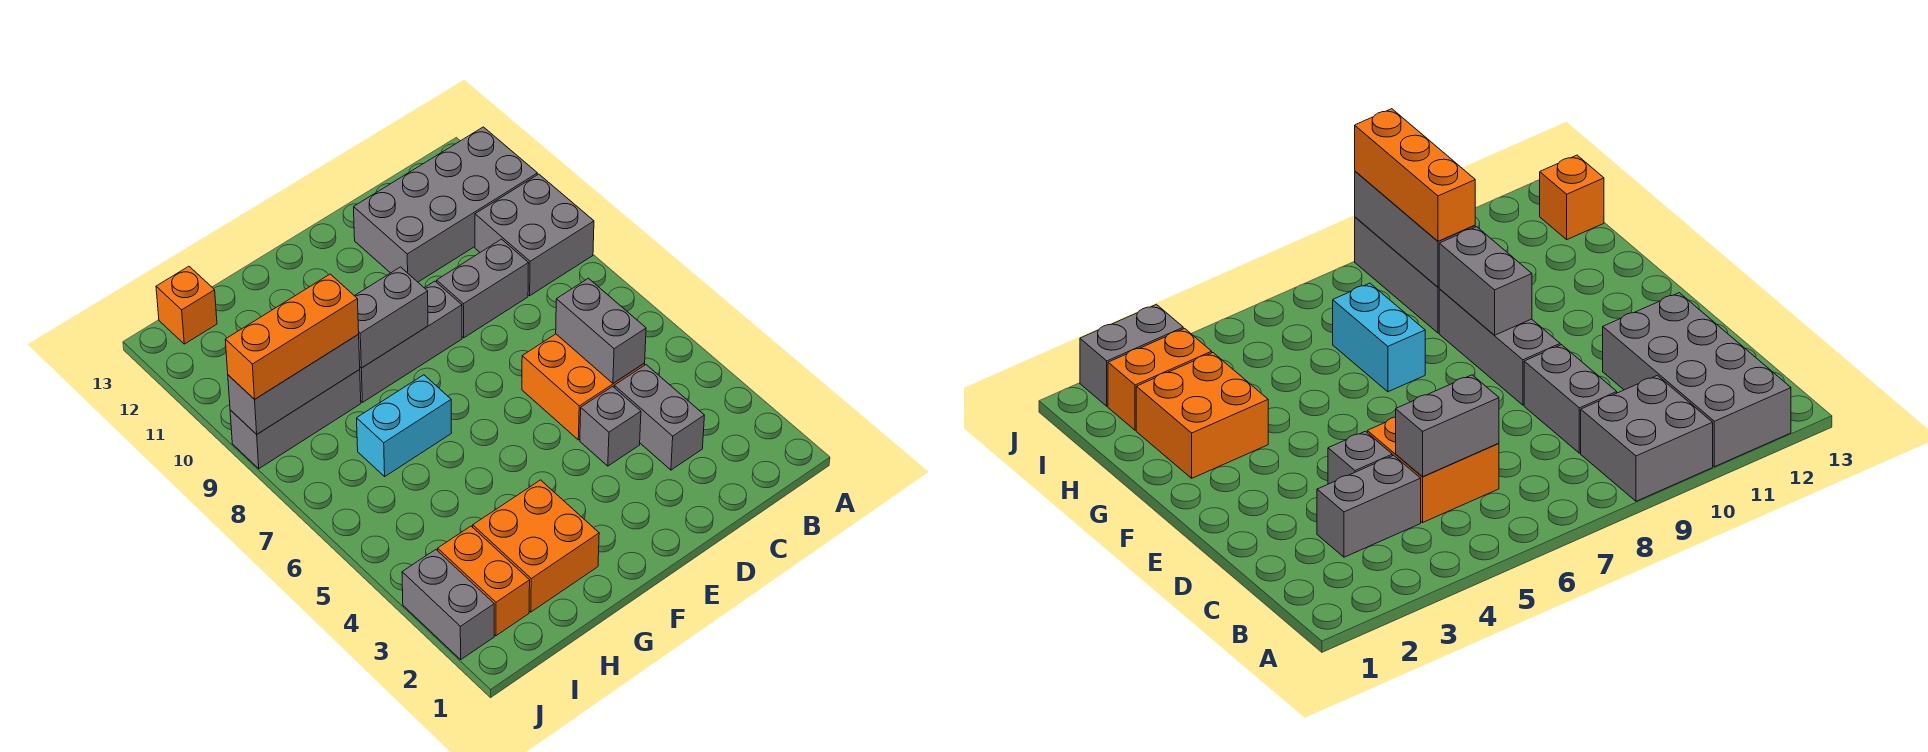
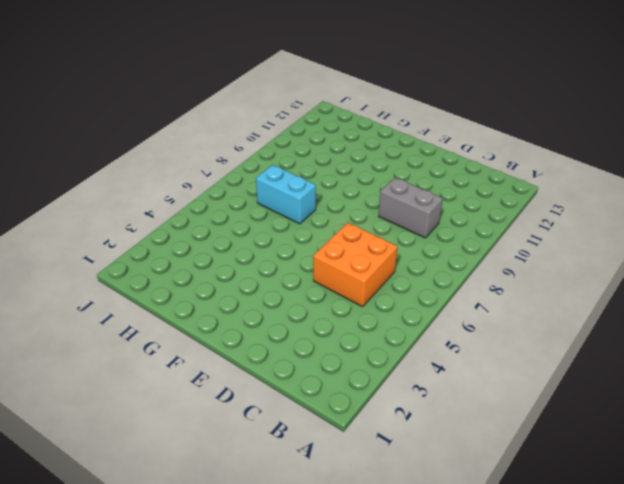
none -> grey brick A9:B10 level 1
none -> grey brick A11:D12 level 1
none -> grey brick C3:C4 level 1

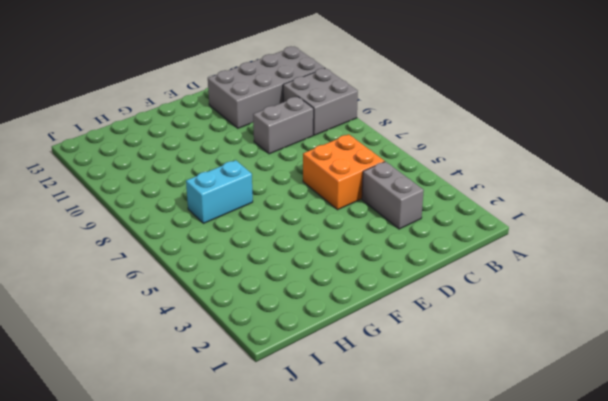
none -> grey brick D4 level 1
none -> grey brick E9:G9 level 1
none -> orange brick G2:H3 level 1

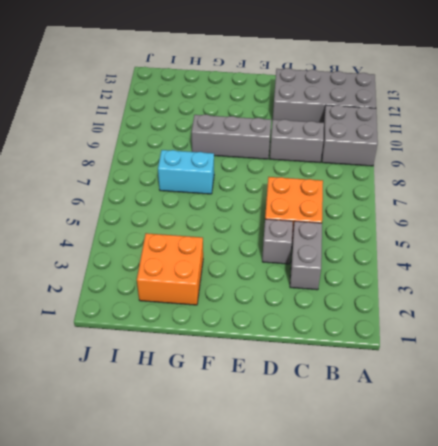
none -> grey brick H9:J9 level 1
none -> orange brick I2:I3 level 1
none -> orange brick I13 level 1

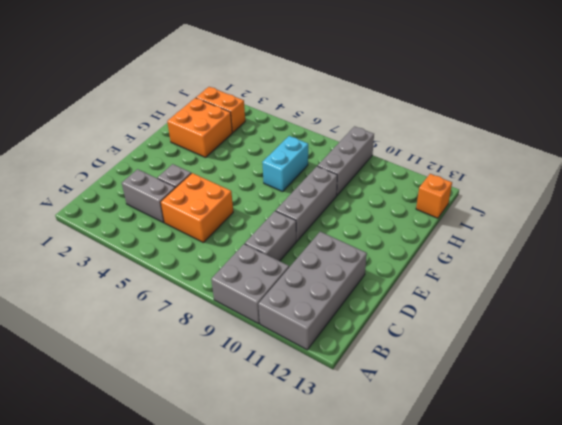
none -> grey brick J2:J3 level 1
none -> grey brick C5:C6 level 2
none -> grey brick F9:G9 level 2

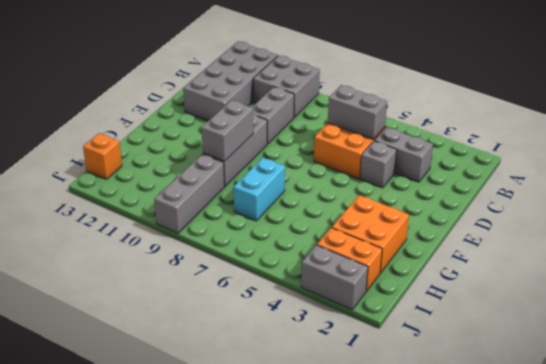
none -> grey brick H9:J9 level 2
none -> orange brick H9:J9 level 3

